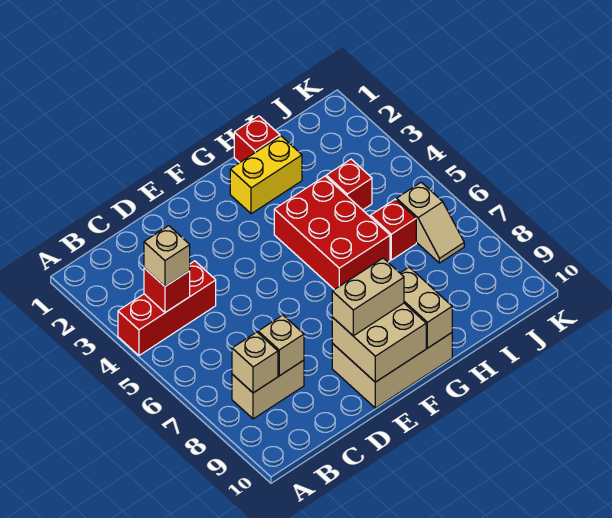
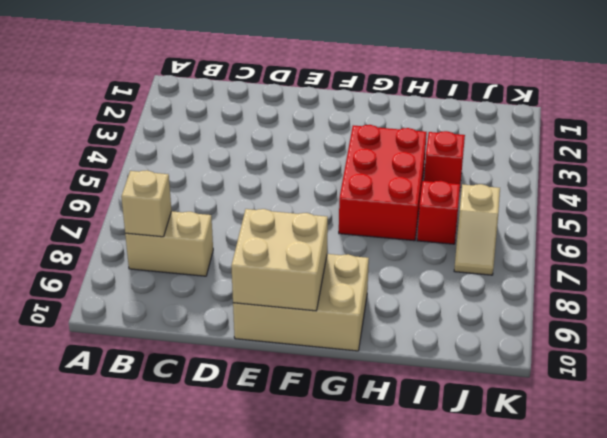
none -> red brick A4:C4 level 1
none -> yellow brick G2:H2 level 1
none -> red brick H1 level 1

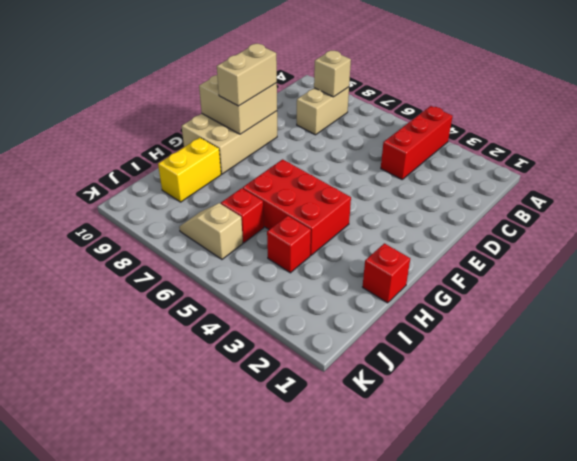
yellow brick H9:I9 level 1 -> yellow brick G2:H2 level 1
none -> red brick B4 level 2
none -> tan brick C8 level 2
none -> tan brick G9:G10 level 2

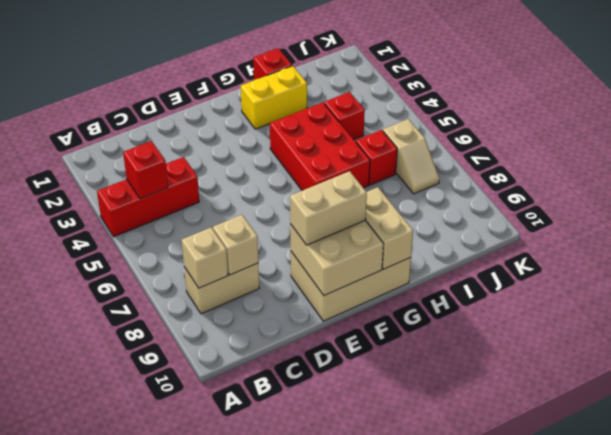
none -> tan brick B4 level 3

